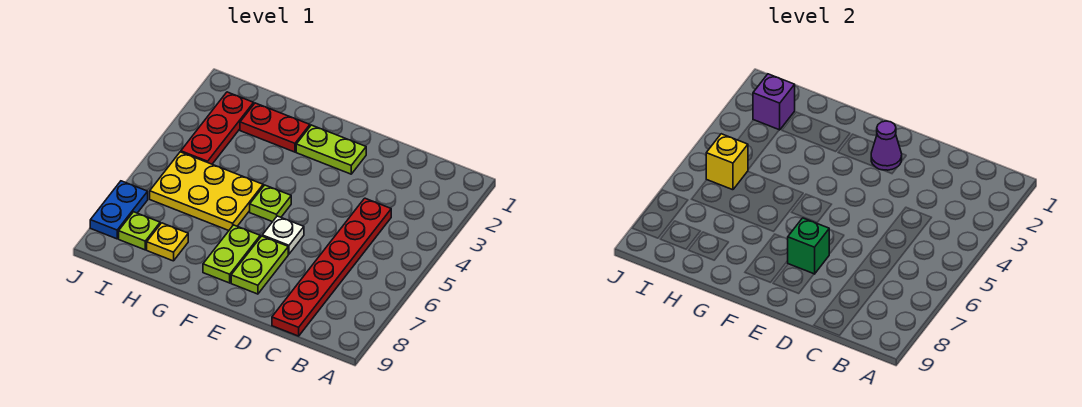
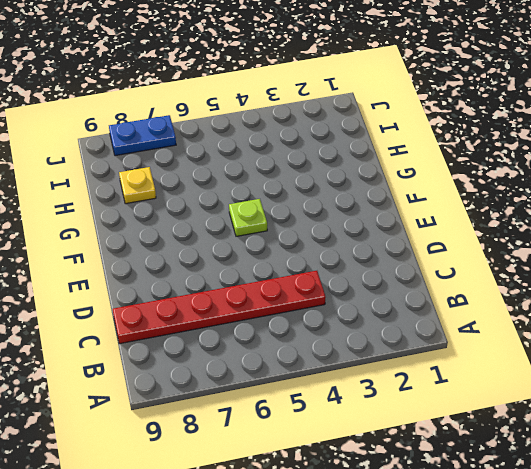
none -> lime plate E2:F2 level 1
none -> white plate E6 level 1
none -> lime plate E7:E8 level 1

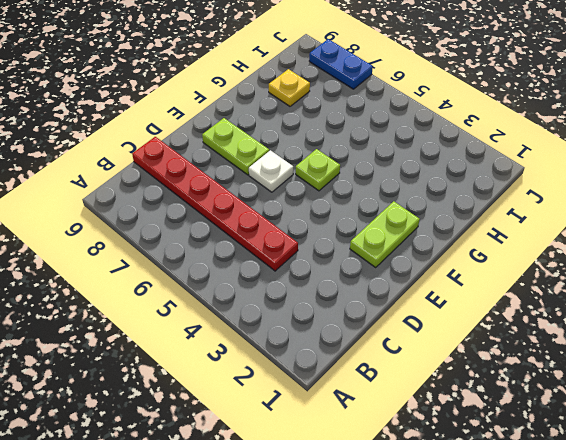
none -> lime plate F7:F8 level 1
none -> red plate G2:H2 level 1
none -> yellow plate G5:I6 level 1

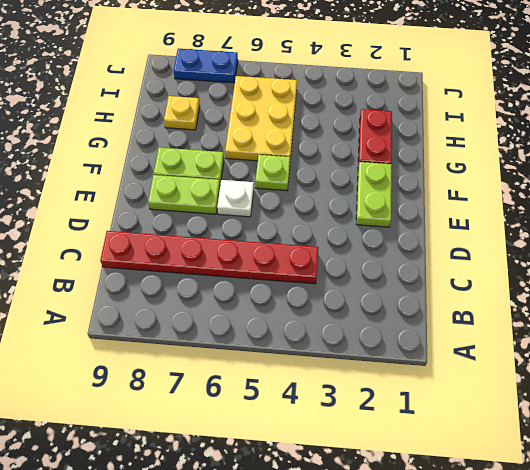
none -> red plate I2:I4 level 1
none -> lime plate I8 level 1
none -> purple cone E2 level 2

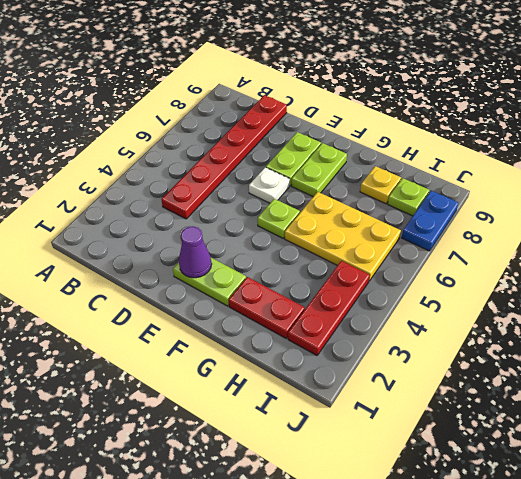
none -> green brick E7 level 2
none -> purple brick I2 level 2
none -> yellow brick I5 level 2

